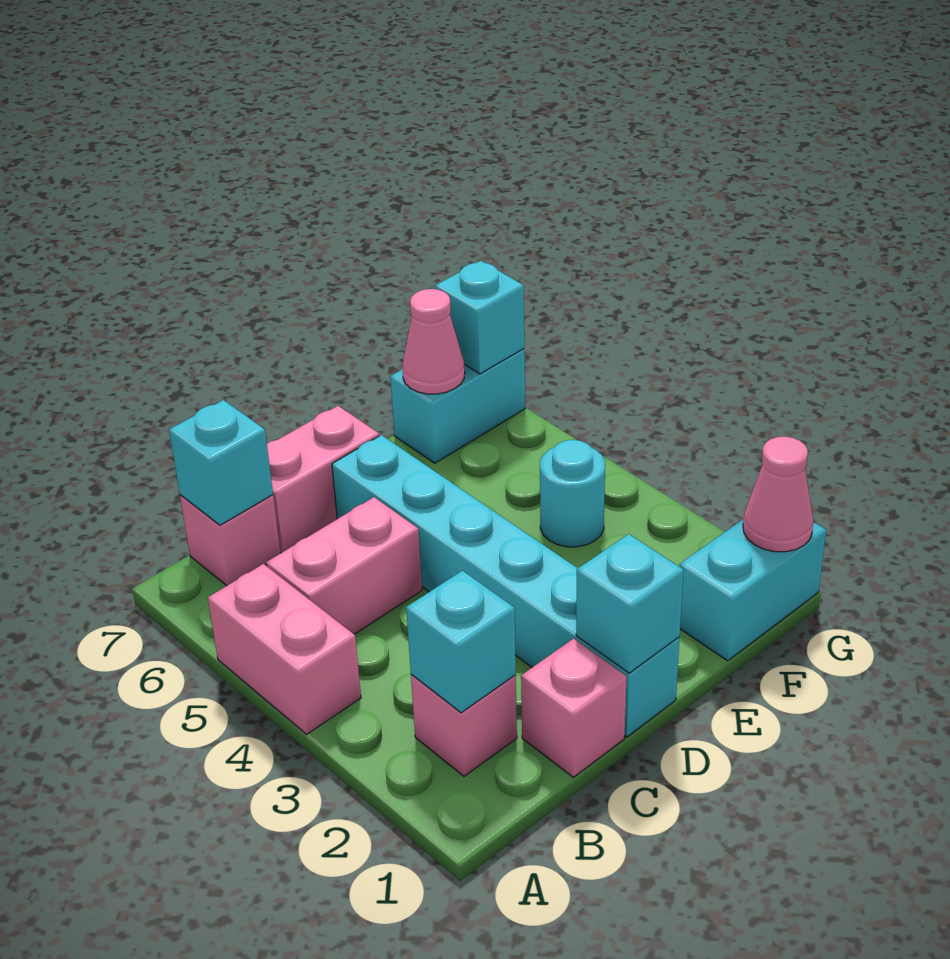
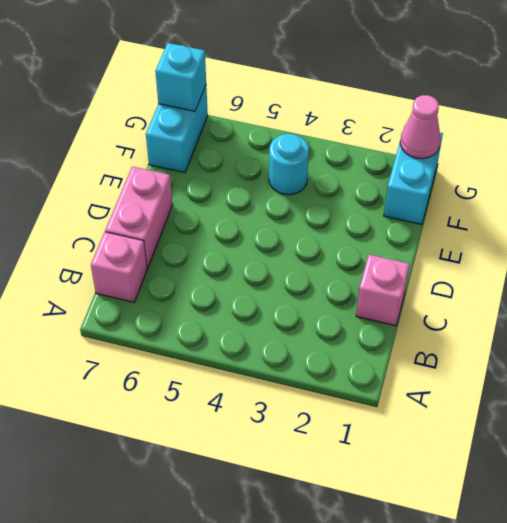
none -> pink brick A4:A5 level 1
none -> pink brick B2 level 1
none -> pink brick B5:C5 level 1

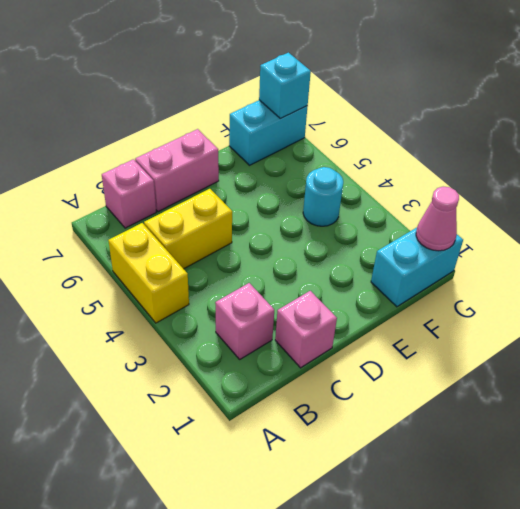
yellow brick A4:A5 level 1 -> pink brick A4:A5 level 1
yellow brick B5:C5 level 1 -> pink brick B5:C5 level 1
none -> cyan brick D1:D6 level 1
none -> cyan brick B2 level 2
none -> cyan brick B7 level 2

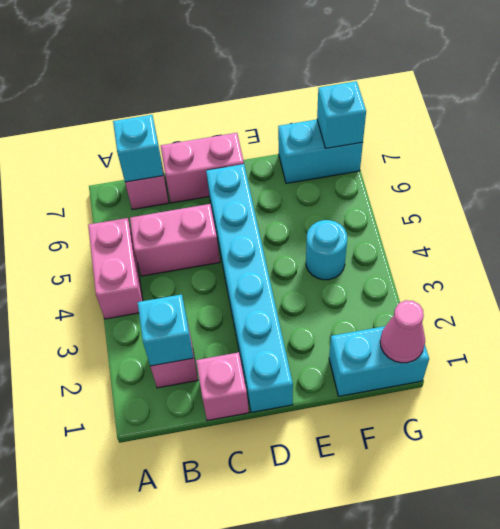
none -> cyan brick D1 level 2
none -> pink cone F7 level 2

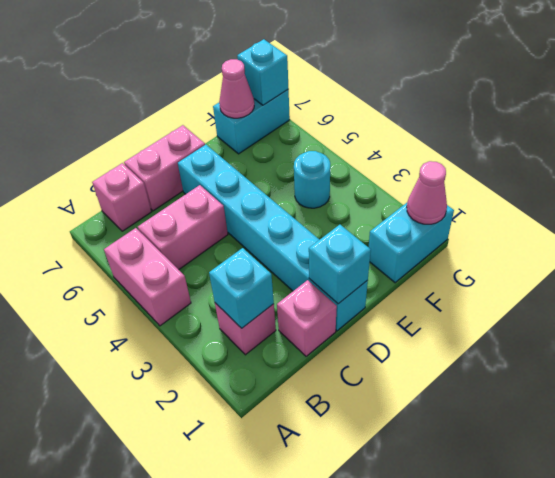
none -> cyan brick B7 level 2

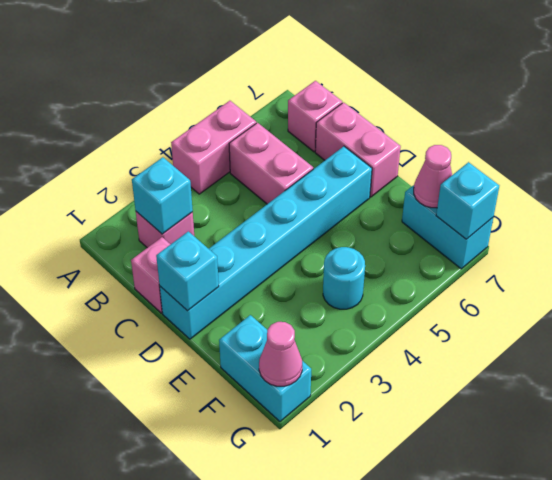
none -> cyan brick B7 level 2

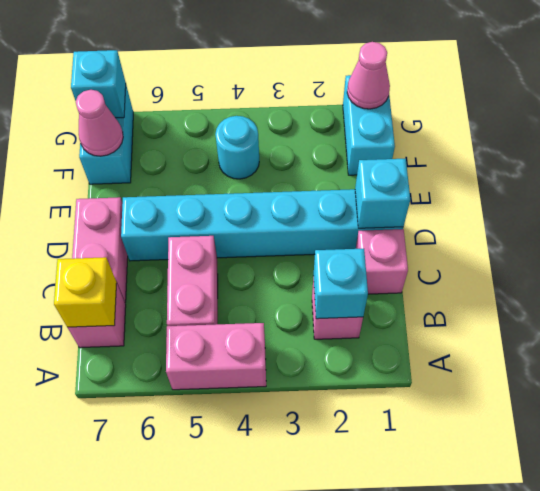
yellow brick B7 level 2 -> cyan brick B7 level 2

